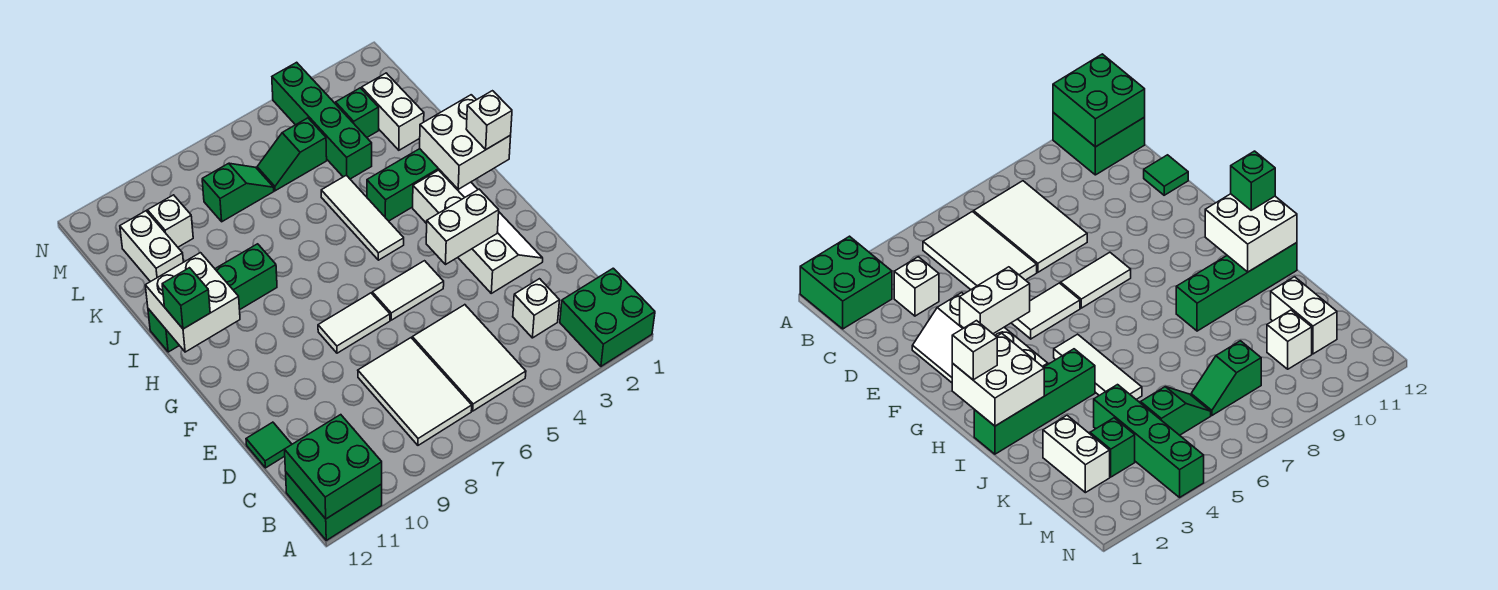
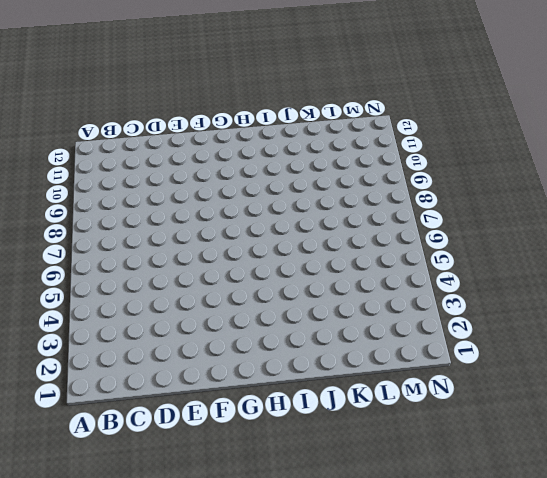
none -> green brick A1:B2 level 1
none -> green brick A11:B12 level 1
none -> white tile B5:D6 level 1

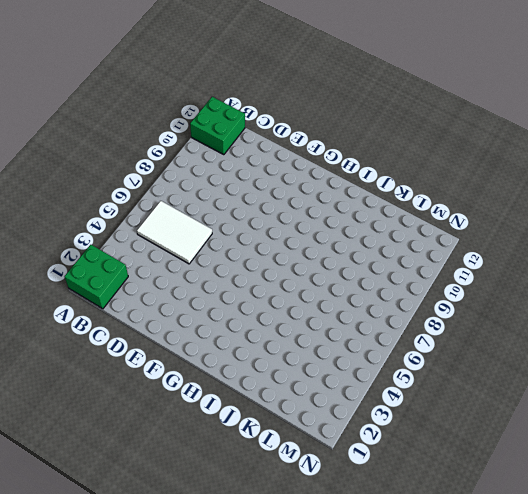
none -> white tile B7:D8 level 1
none -> white brick C3 level 1
none -> green tile D12 level 1

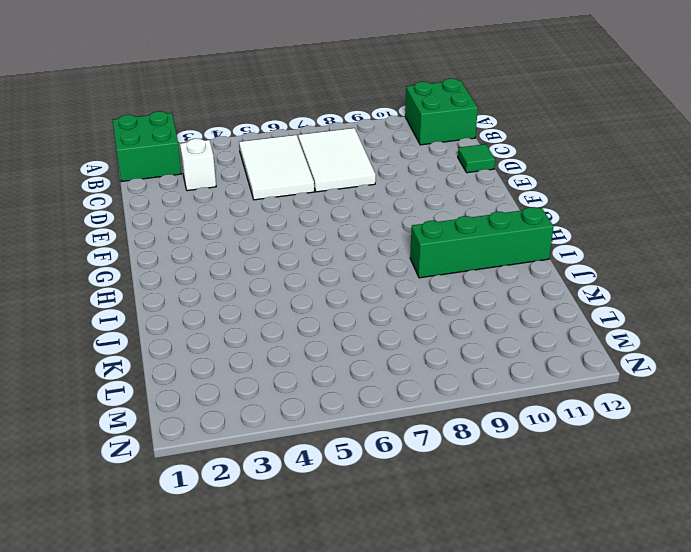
none -> white slope E2:H3 level 1 top 3
none -> white tile F5:F6 level 1
none -> white tile F7:F8 level 1

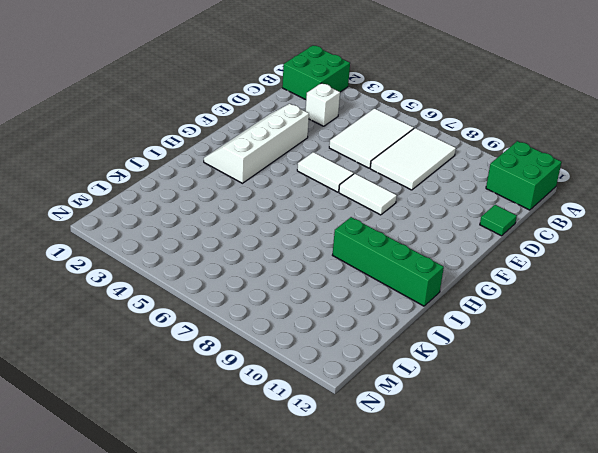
none -> white tile H5:J5 level 1
none -> green brick I1:I4 level 1
none -> white brick K2:L2 level 1

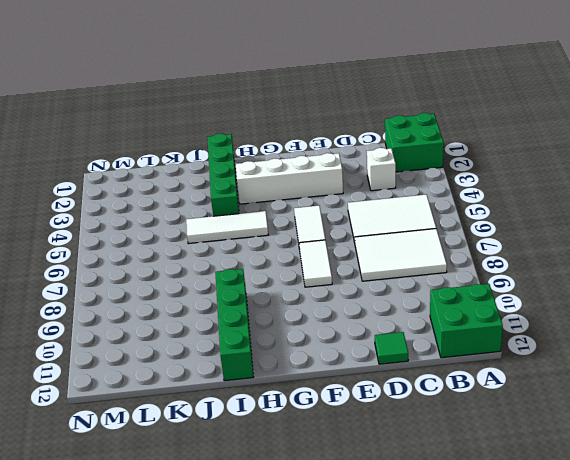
none -> white brick K2:L2 level 1
none -> green brick K4:N4 level 1
none -> white brick K11:L11 level 1

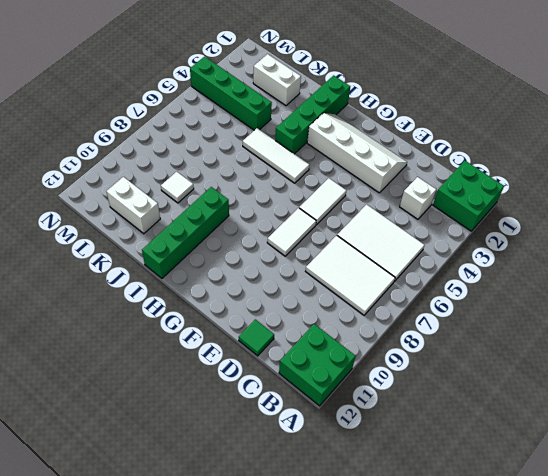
white tile K9 level 1 -> none
none -> green brick L3 level 1
none -> green slope L5:L6 level 1 top 5
none -> green slope L7:L8 level 1 top 8

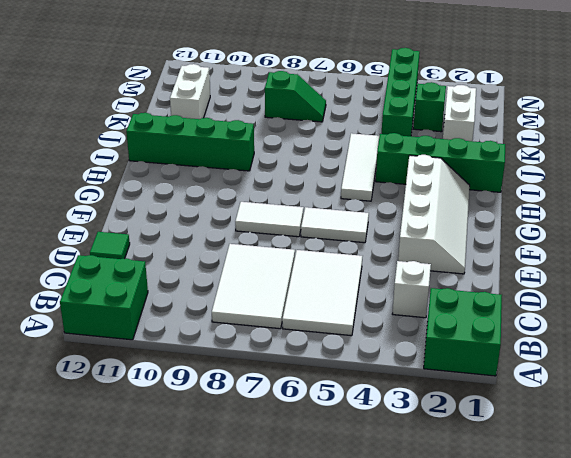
none -> green slope L5:L6 level 1 top 5
none -> white brick L10 level 1
none -> green brick A11:B12 level 2

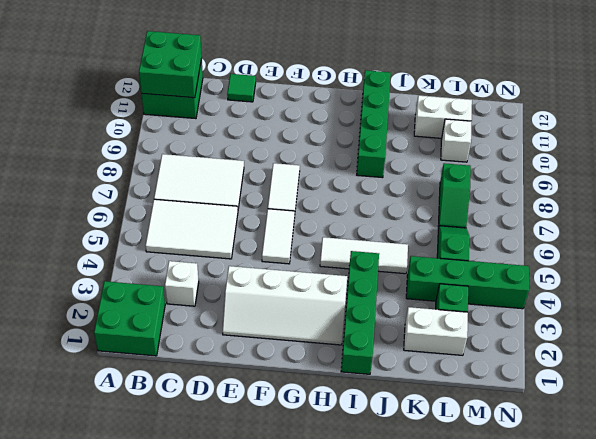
none -> white brick F3:F4 level 2
none -> white brick H1:I2 level 2
none -> white brick H11:I12 level 2

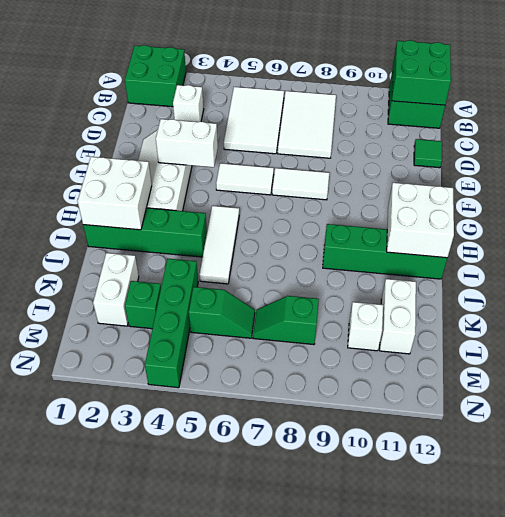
none -> white brick H1 level 3
none -> green brick H12 level 3

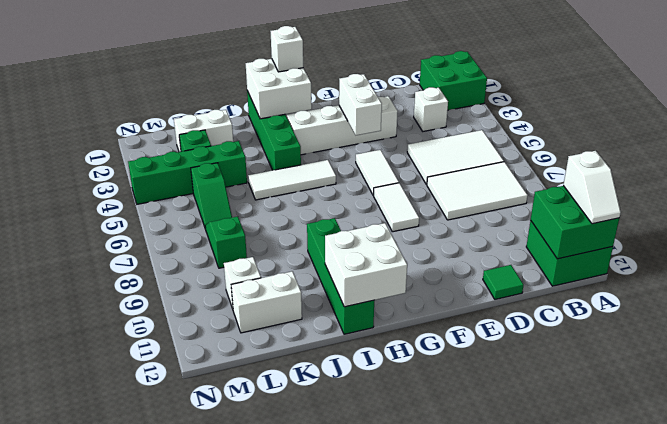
white slope A11:A12 level 3 top 11 -> none
none -> green brick H12 level 3

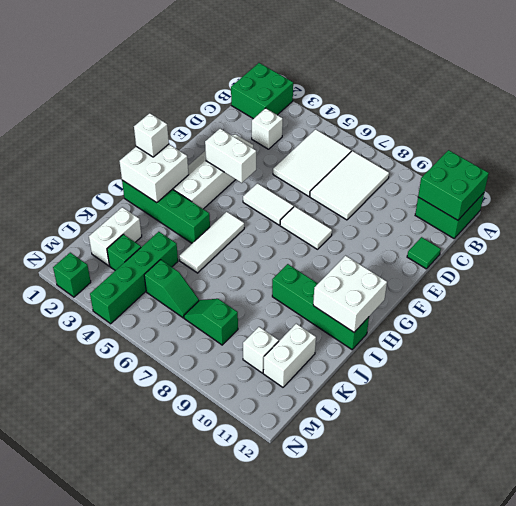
green brick N2 level 1 -> green brick H12 level 3

